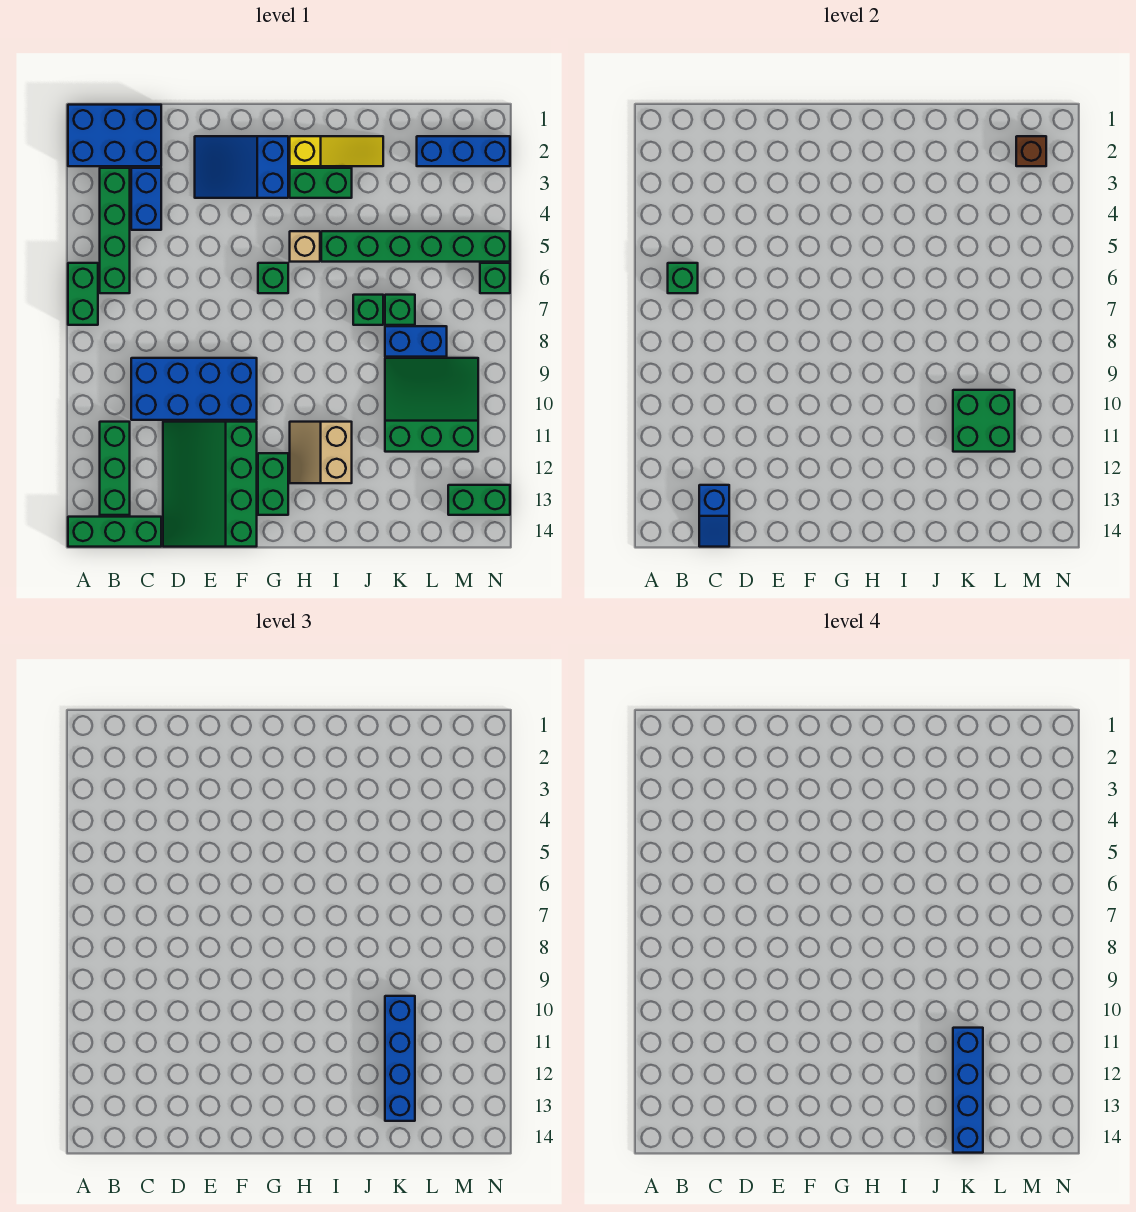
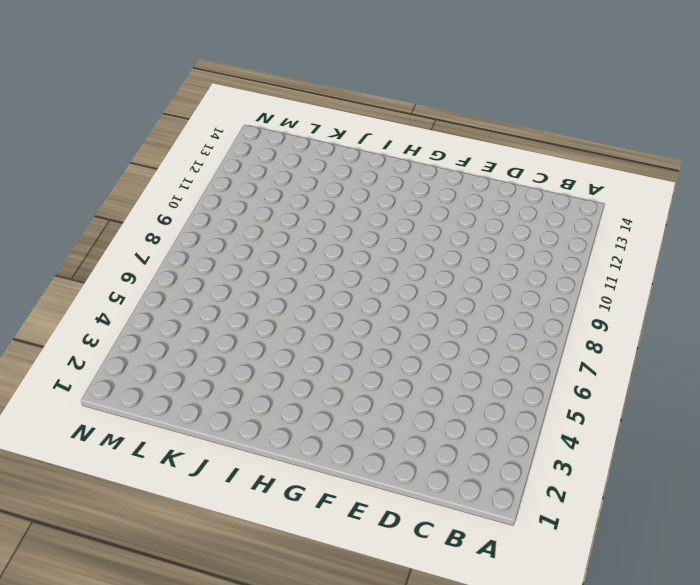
none -> blue brick A1:C2 level 1
none -> green brick A6:A7 level 1
none -> green brick A14:C14 level 1

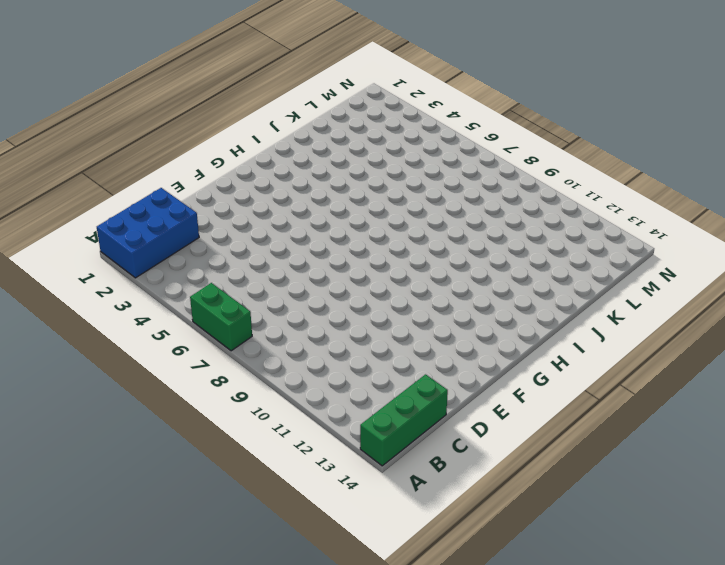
none -> green brick B3:B6 level 1
none -> green brick B11:B13 level 1
none -> blue brick C3:C4 level 1

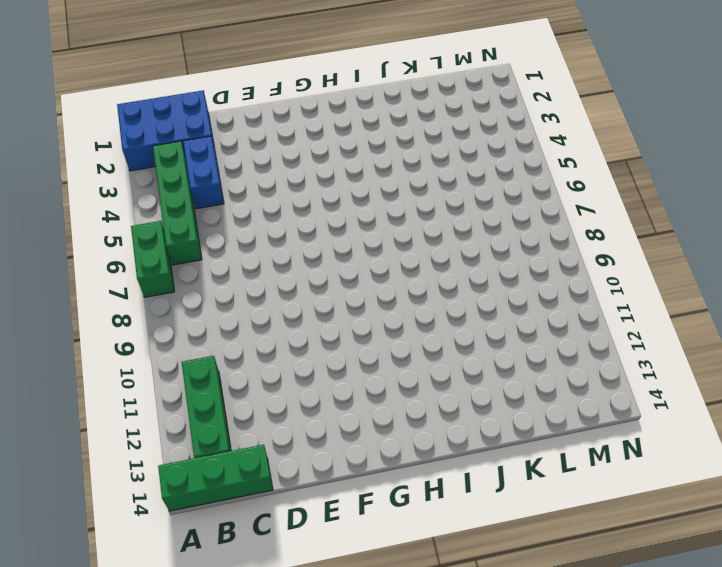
none -> blue brick C9:F10 level 1
none -> green slope D11:F14 level 1 top F
none -> blue slope E2:G3 level 1 top G

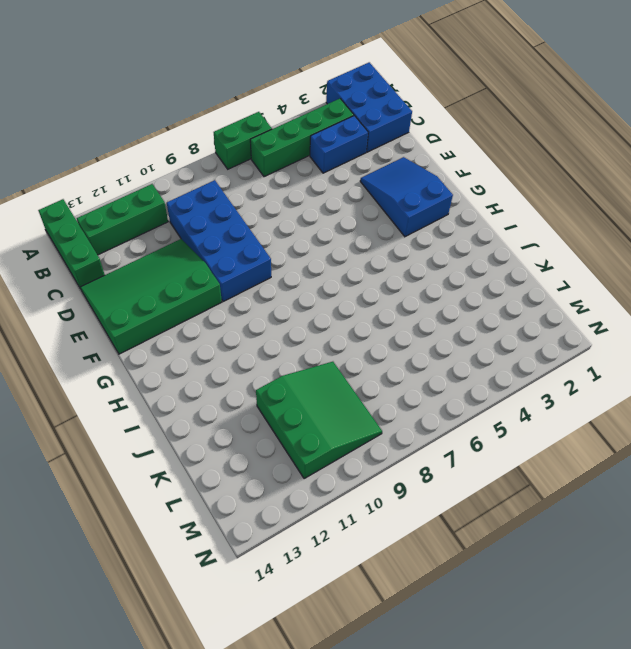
none -> green brick G6 level 1
none -> green brick G12:G13 level 1
none -> yellow slope H2:J2 level 1 top H

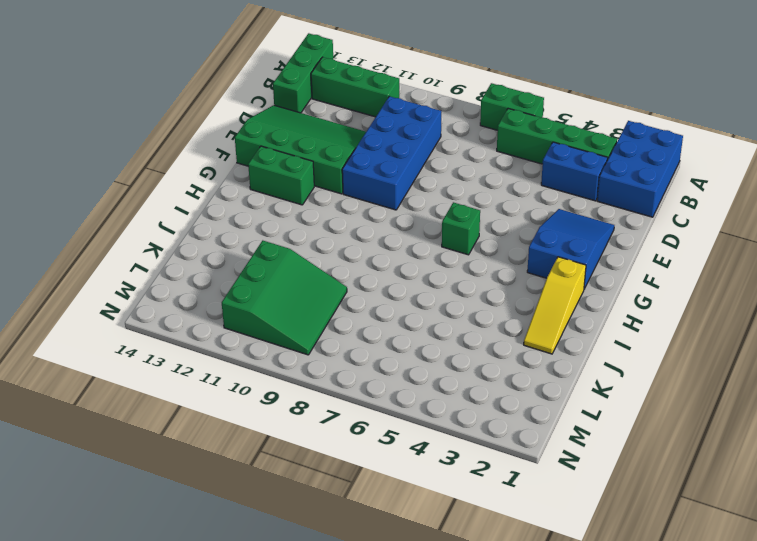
none -> green brick H3:I3 level 1
none -> tan brick H5 level 1
none -> tan slope H11:I12 level 1 top I

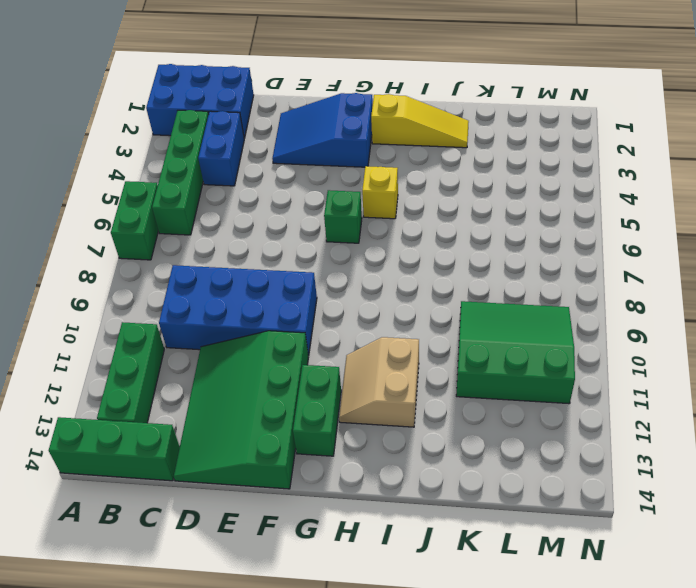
yellow brick H5 level 1 -> tan brick H5 level 1
none -> green brick H3:I3 level 1
none -> green brick I5:N5 level 1
none -> green brick J7 level 1

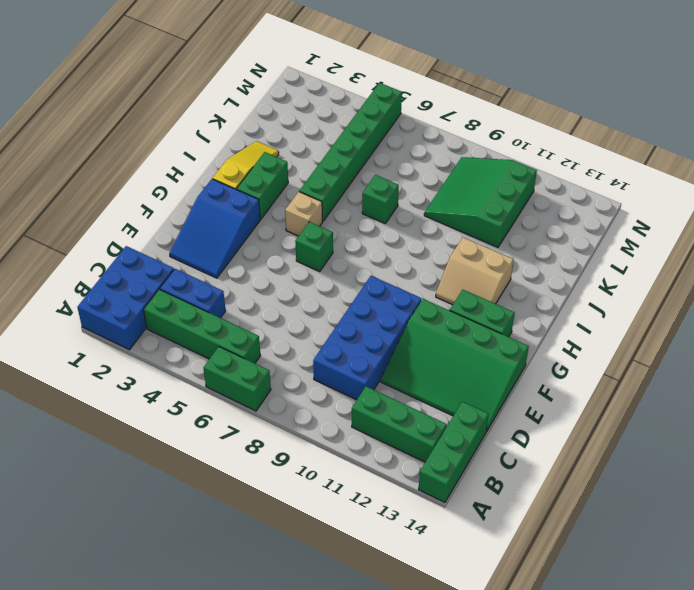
none -> green brick K7 level 1
none -> blue brick K8:L8 level 1
none -> blue brick L2:N2 level 1

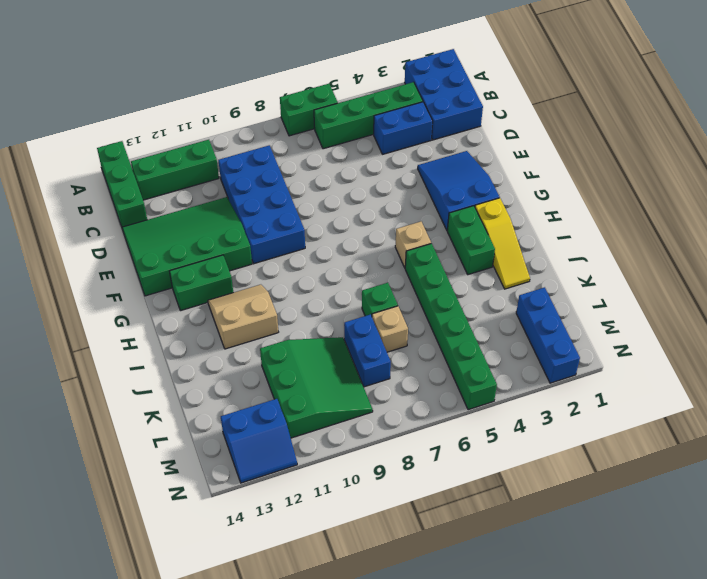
tan brick K7 level 1 -> green brick K7 level 1
blue slope M12:N13 level 1 top M -> green brick M13:N13 level 1
none -> green brick G6 level 1
none -> green brick N6 level 1
none -> green brick B6 level 2

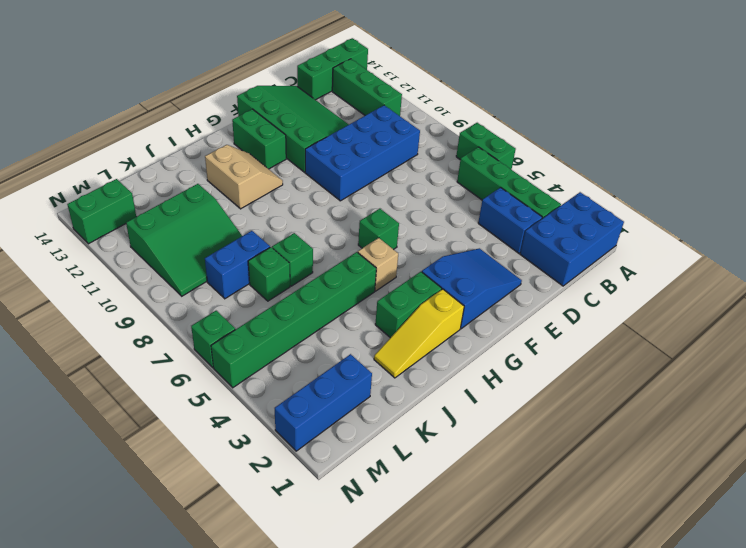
none -> green brick B6 level 2
none -> blue slope C13:C14 level 2 top 13
none -> green brick K10:L11 level 2

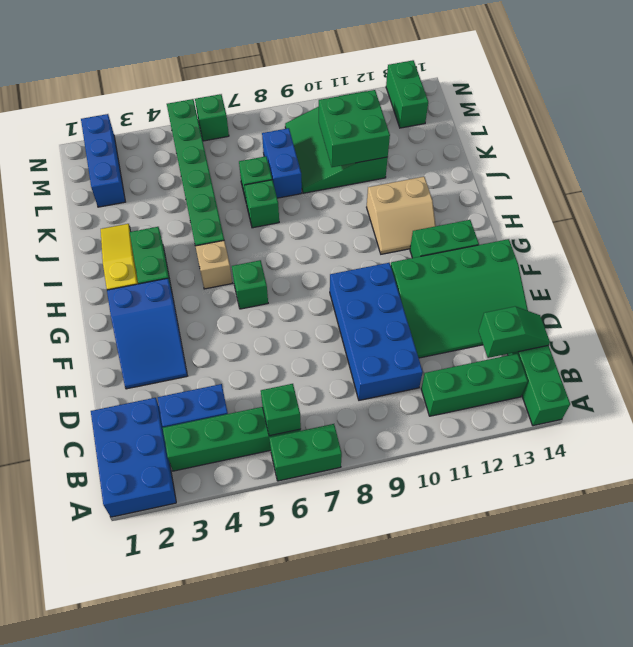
green slope C13:C14 level 2 top 13 -> blue slope C13:C14 level 2 top 13
none -> brown brick M2 level 2
none -> blue brick K10:K13 level 3
none -> blue brick K11:K14 level 4

